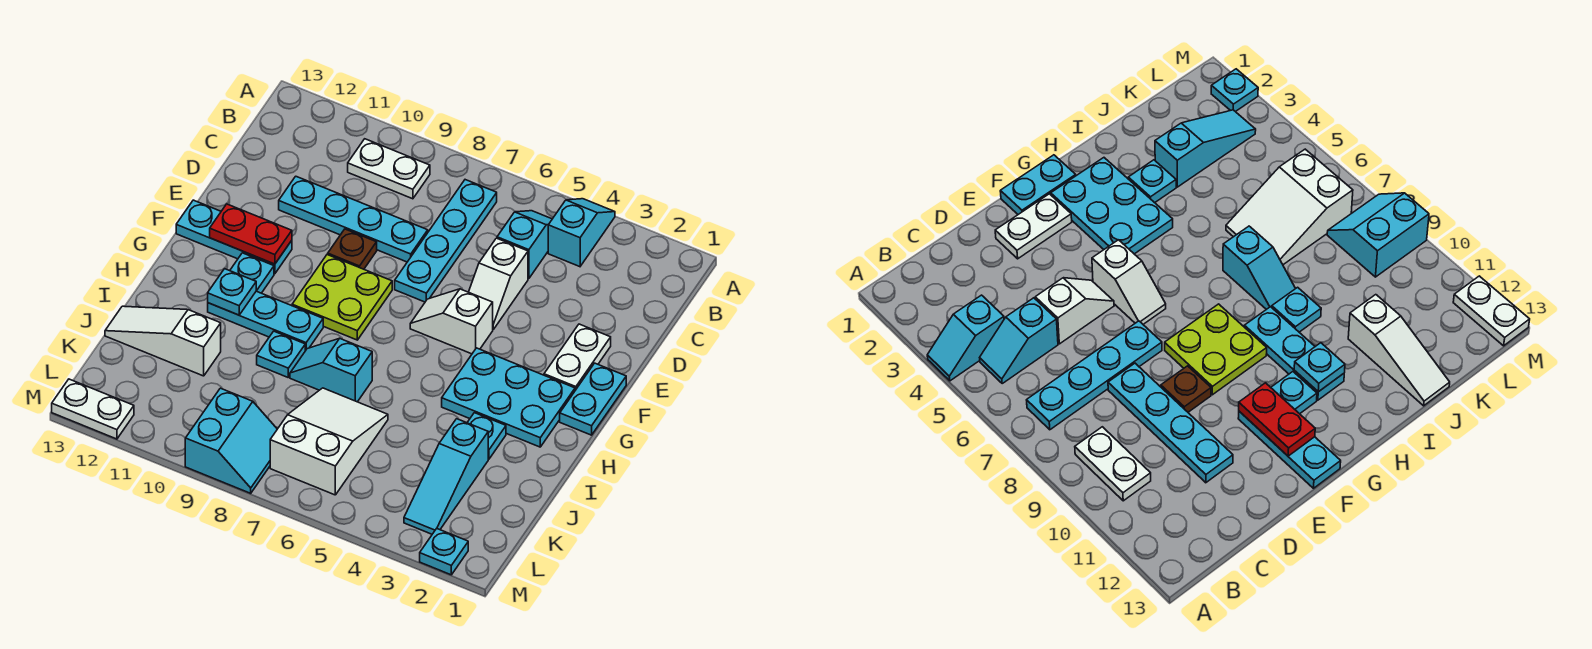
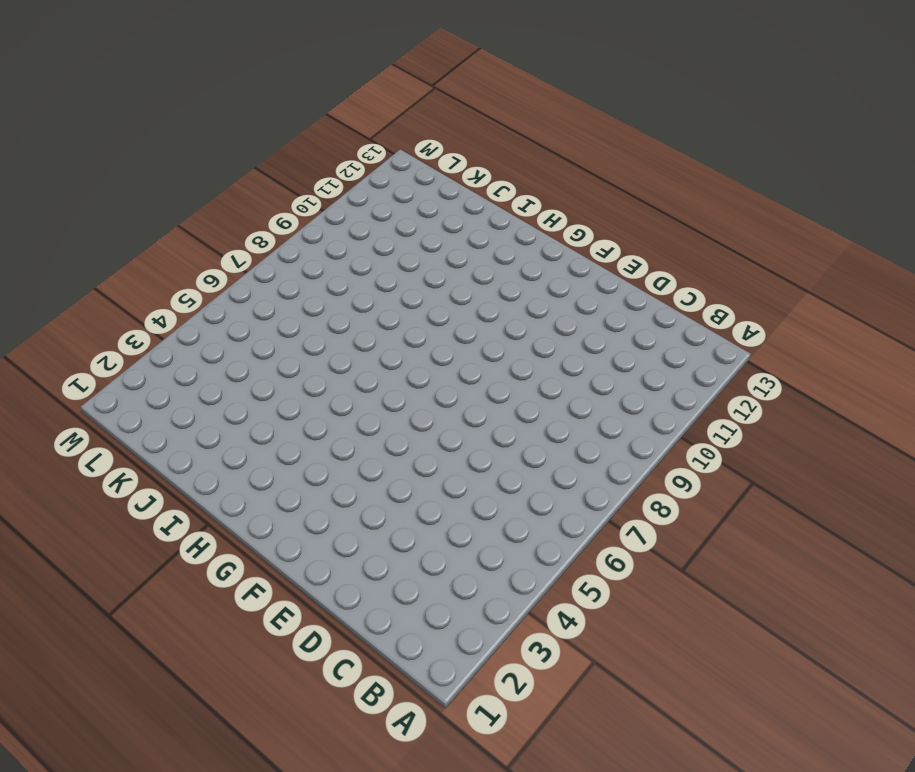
none -> cyan slope A4:B4 level 1 top B
none -> cyan slope B5:C5 level 1 top C
none -> cyan plate B7:E7 level 1

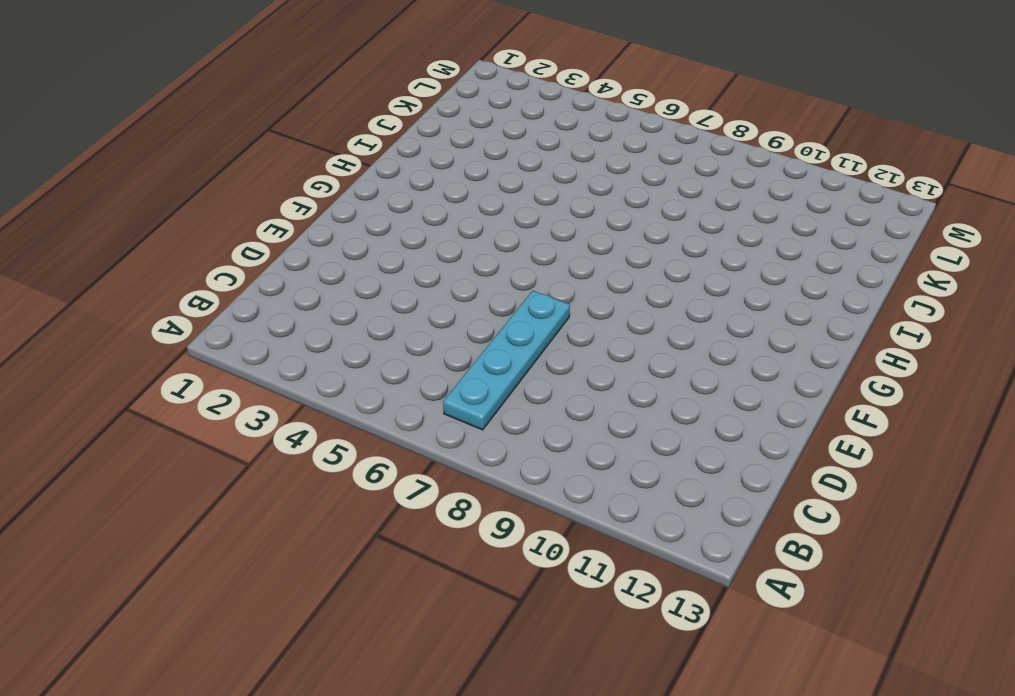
none -> cyan slope A4:B4 level 1 top B
none -> cyan slope B5:C5 level 1 top C
none -> white plate B9:B10 level 1

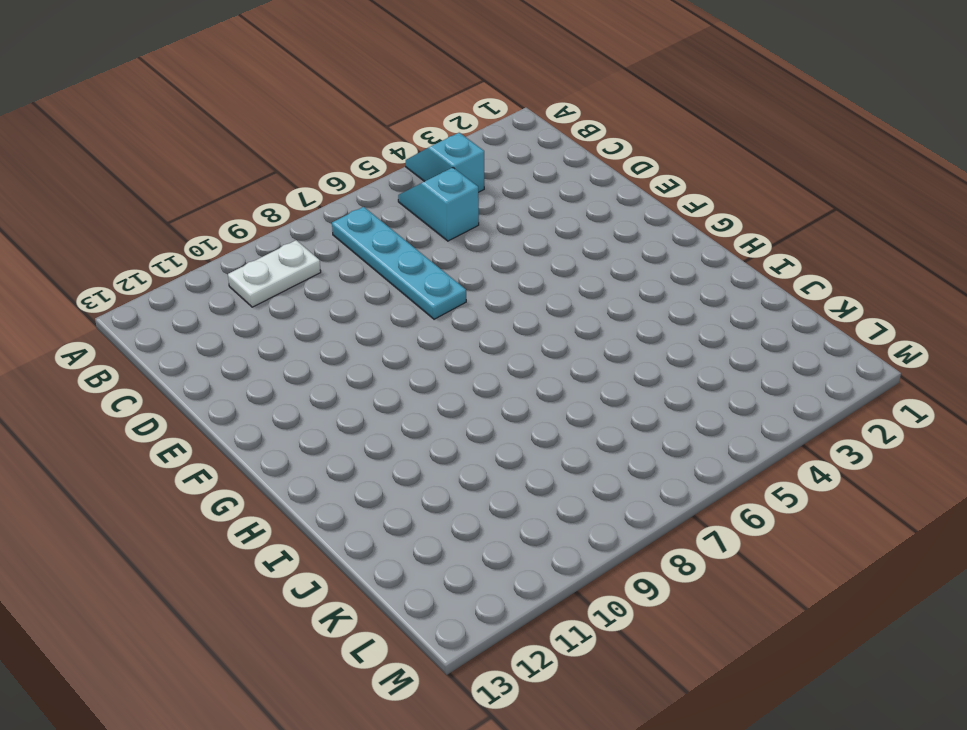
none -> white slope D5:E5 level 1 top D
none -> cyan plate D8:D11 level 1
none -> white plate E2:F2 level 1

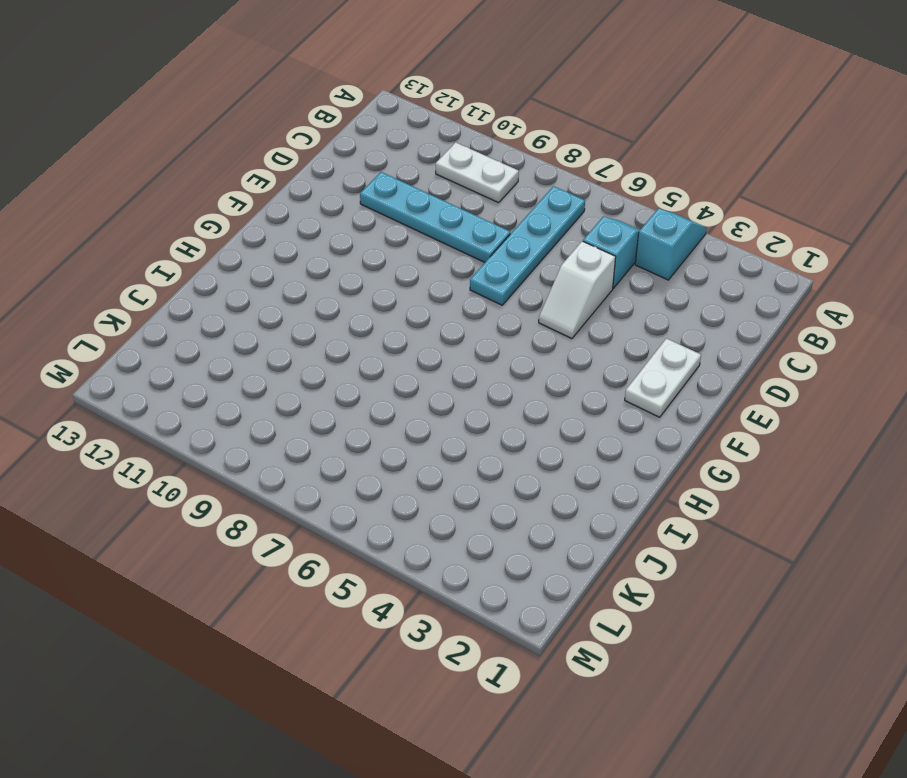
none -> brown plate E9 level 1
none -> cyan plate F1:G1 level 1
none -> white slope F5:F6 level 1 top 5

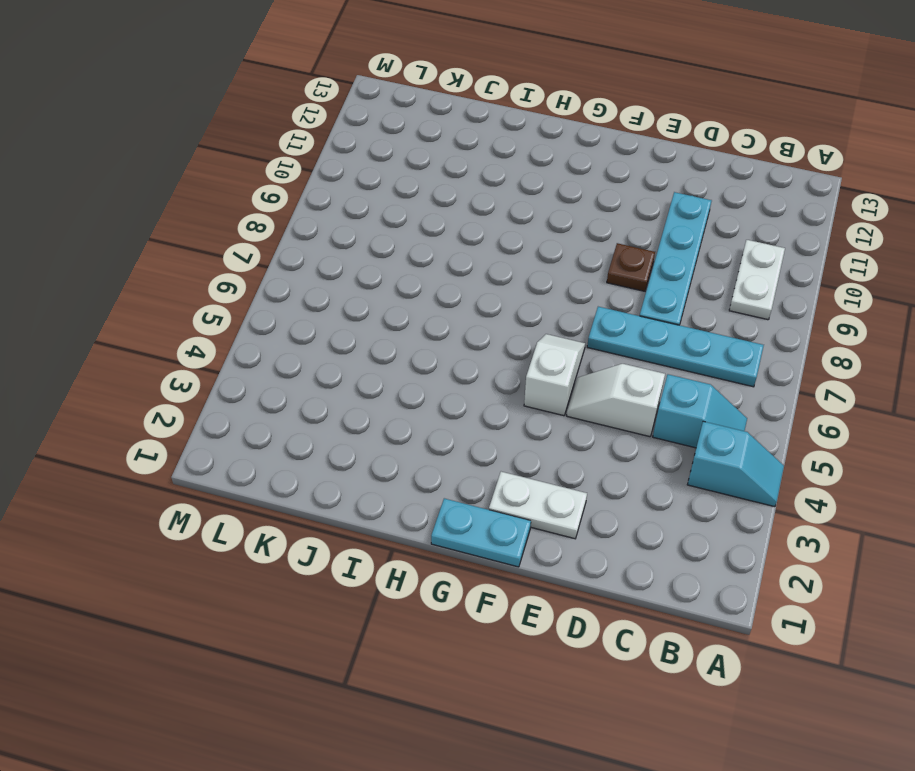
none -> lime plate F8:G9 level 1
none -> cyan plate F11:F13 level 1
none -> cyan plate G2:H4 level 1

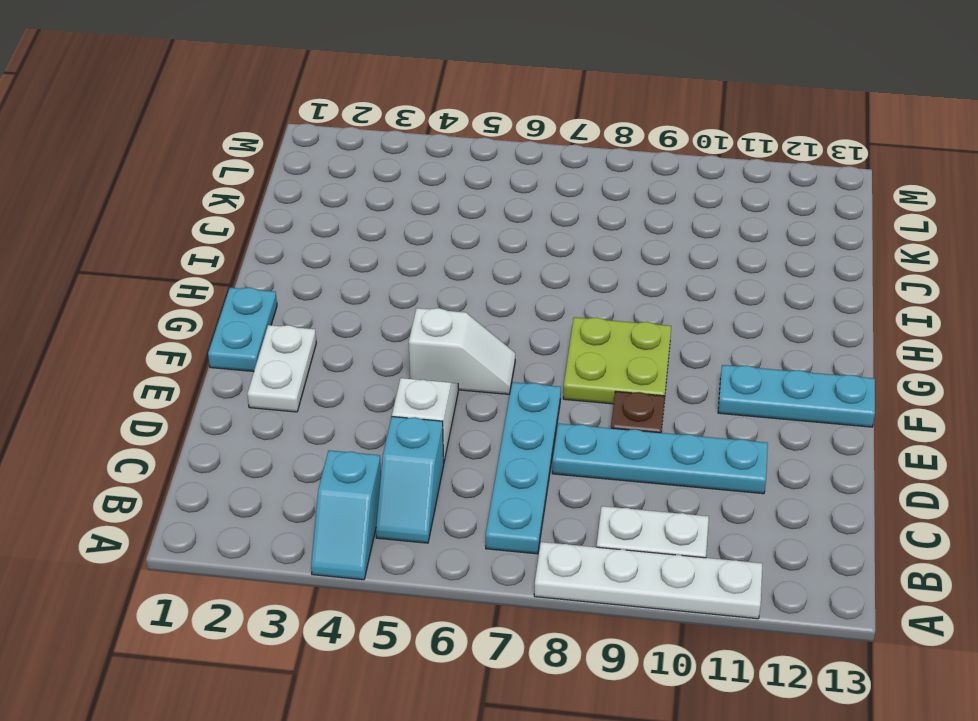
white plate A8:A11 level 1 -> none
none -> cyan plate G2:H4 level 1
none -> cyan plate G11 level 1
none -> cyan plate H9:H11 level 1

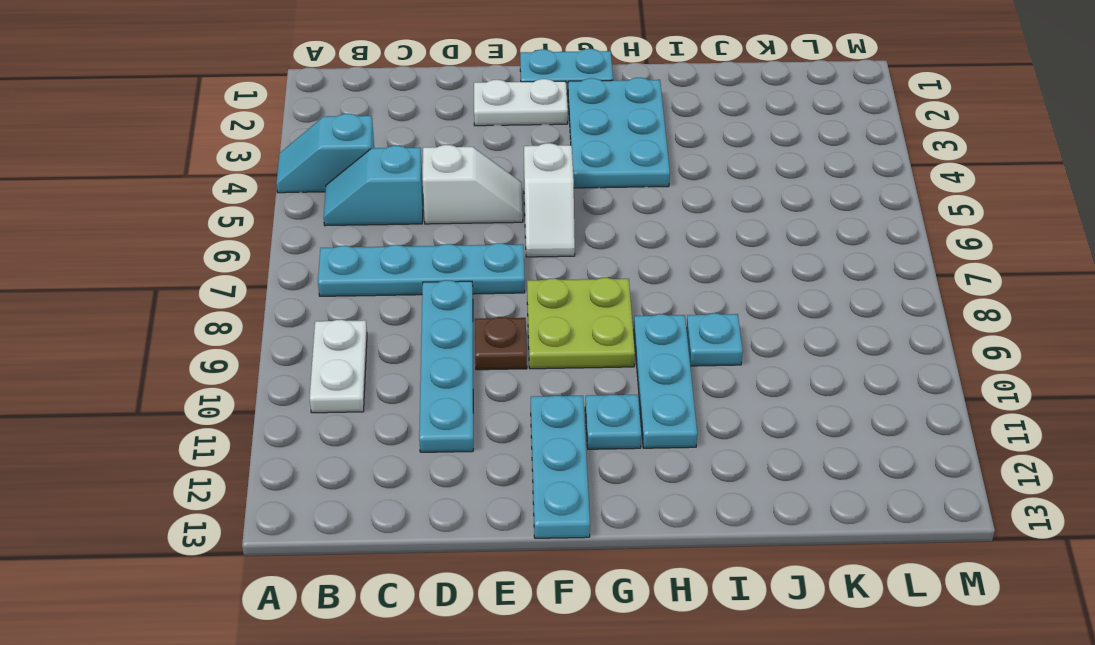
none -> cyan plate I3 level 1
none -> cyan slope I7:I8 level 1 top 7
none -> cyan slope J3:L3 level 1 top J

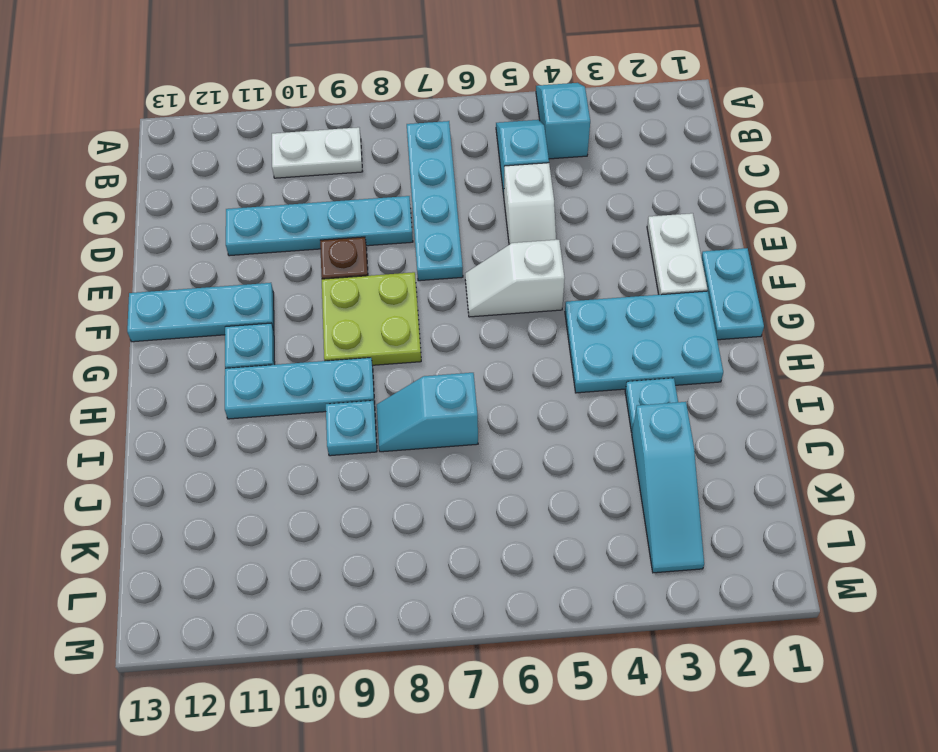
none -> white slope J6:L7 level 1 top L
none -> white slope J11:J13 level 1 top 11
none -> cyan slope L8:M9 level 1 top 9

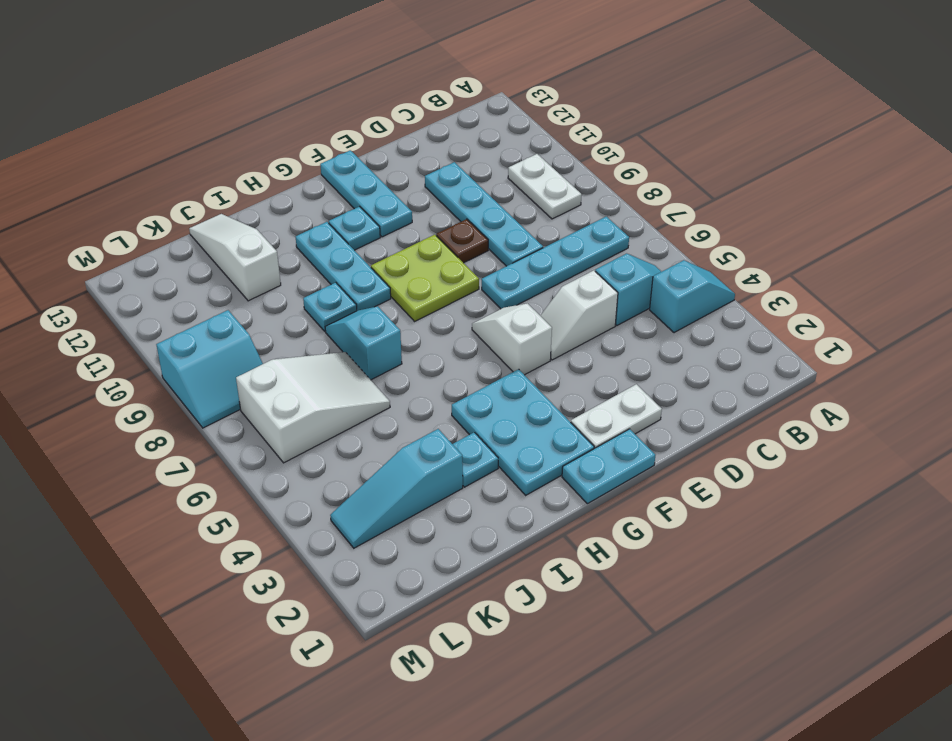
none -> cyan plate M2 level 1
none -> white plate M12:M13 level 1
none -> red plate F11:F12 level 2

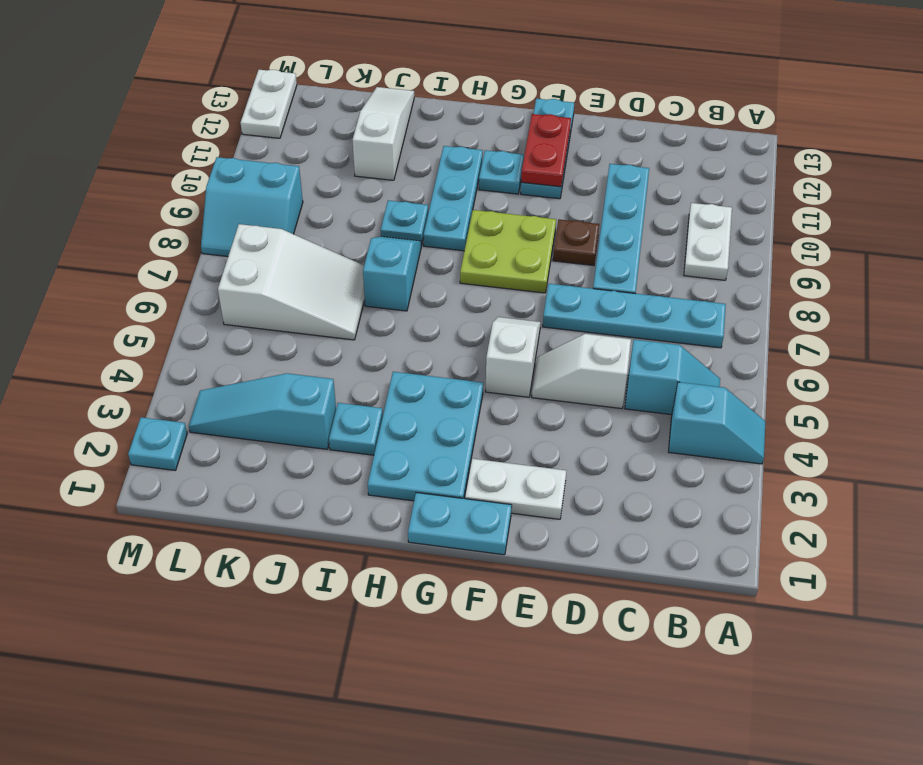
none -> cyan plate H11 level 2

